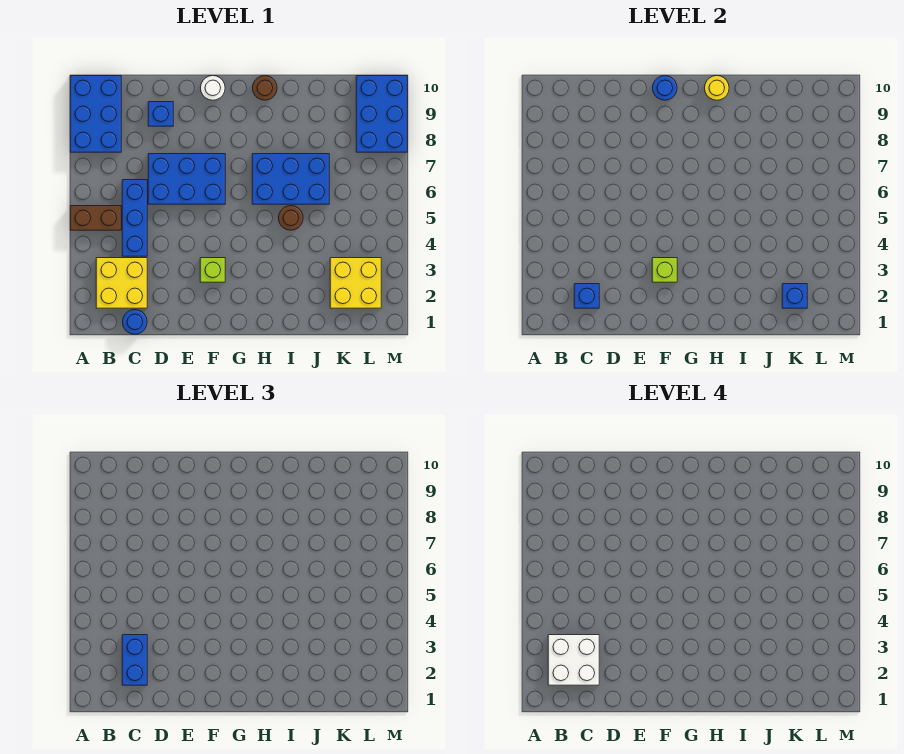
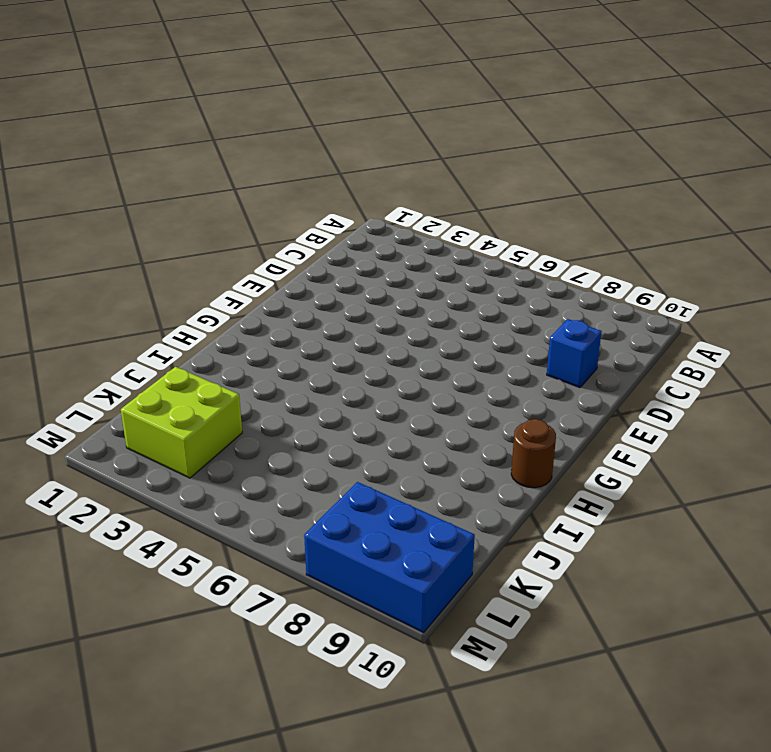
lime brick K2:L3 level 1 -> yellow brick K2:L3 level 1
none -> brown brick A5:B5 level 1
none -> blue brick A8:B10 level 1
none -> yellow brick B2:C3 level 1

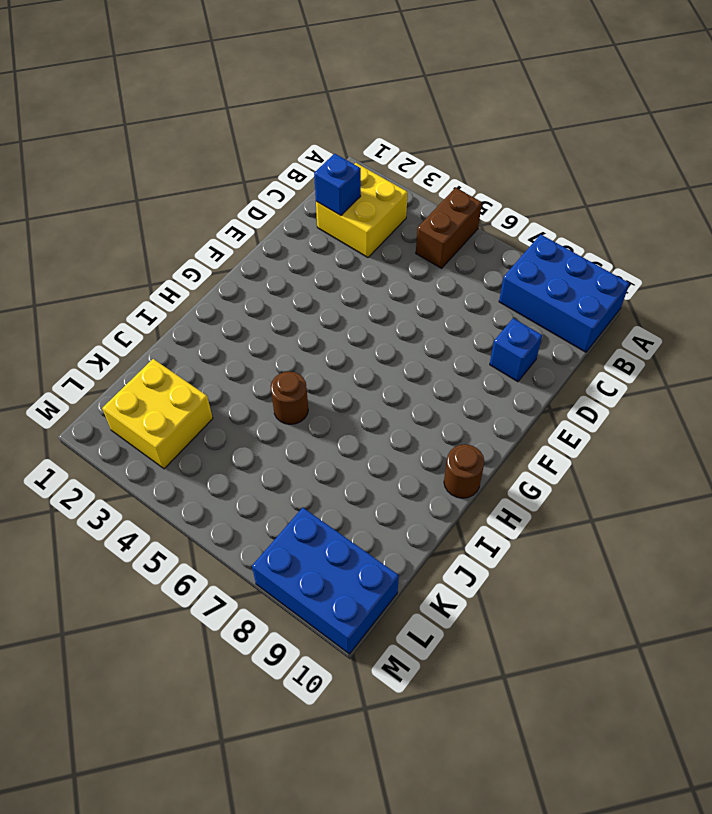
none -> blue round brick C1 level 1
none -> blue brick C4:C6 level 1
none -> blue brick D6:F7 level 1

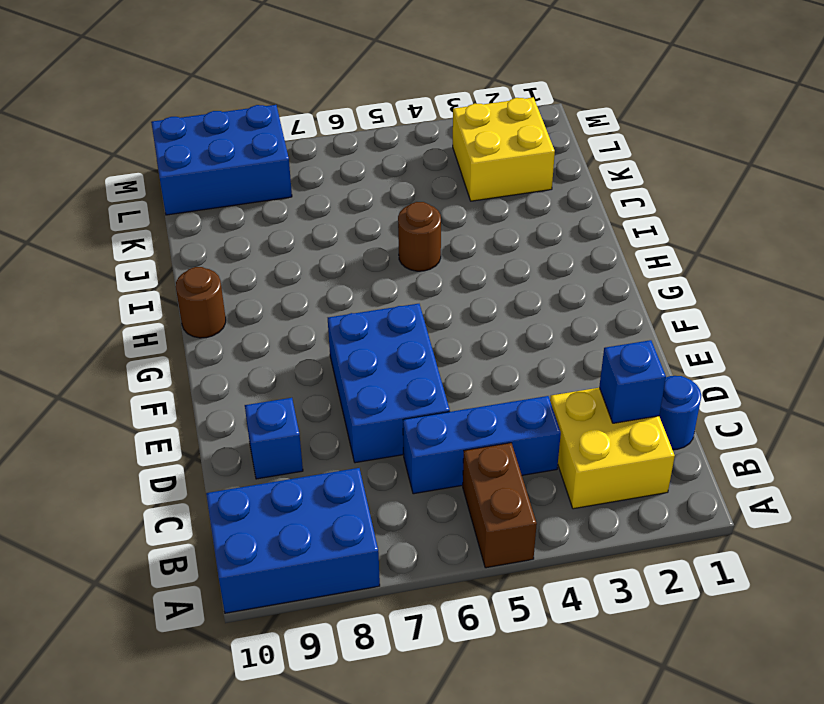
none -> lime brick F3 level 1
none -> white round brick F10 level 1
none -> blue brick H6:J7 level 1

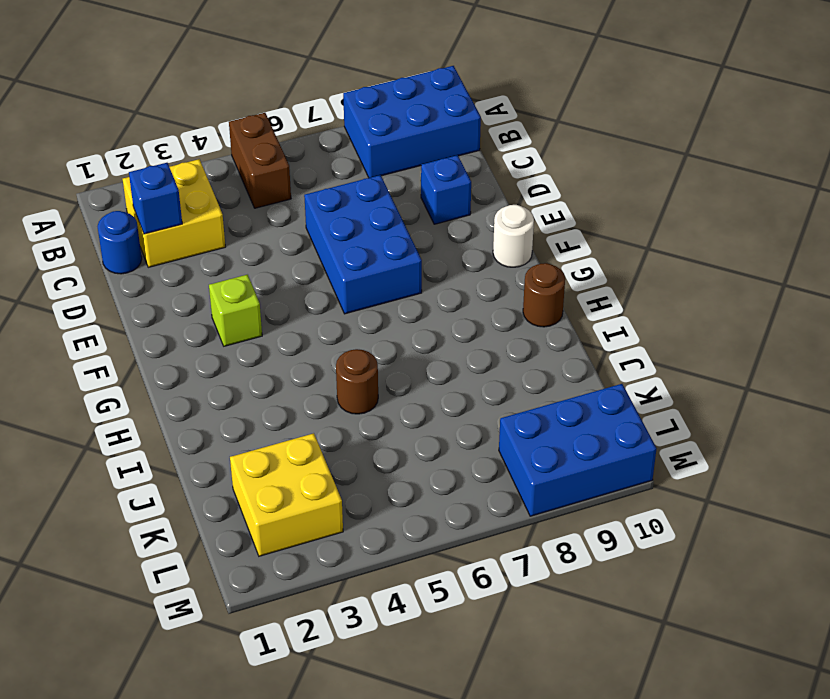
none -> blue brick C4:C6 level 1
none -> blue brick H6:J7 level 1
none -> lime brick F3 level 2

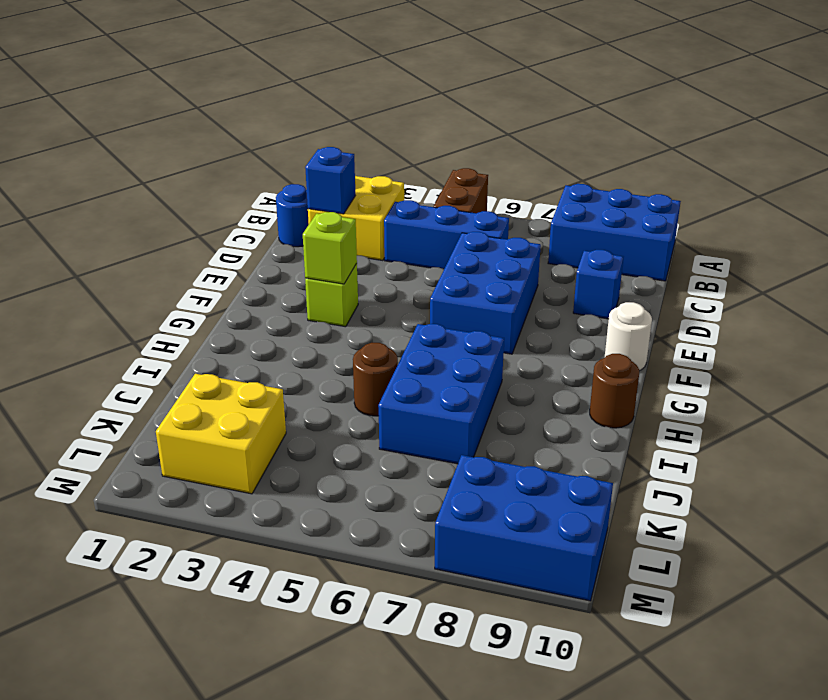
none -> blue round brick F10 level 2
none -> yellow round brick H10 level 2
none -> blue brick K2 level 2

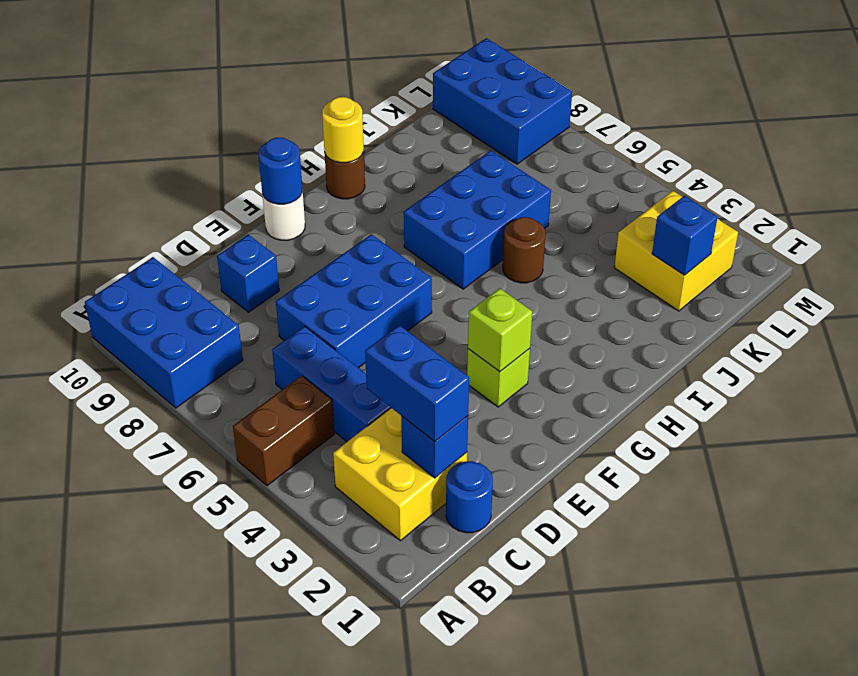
none -> white brick B2:C3 level 4

